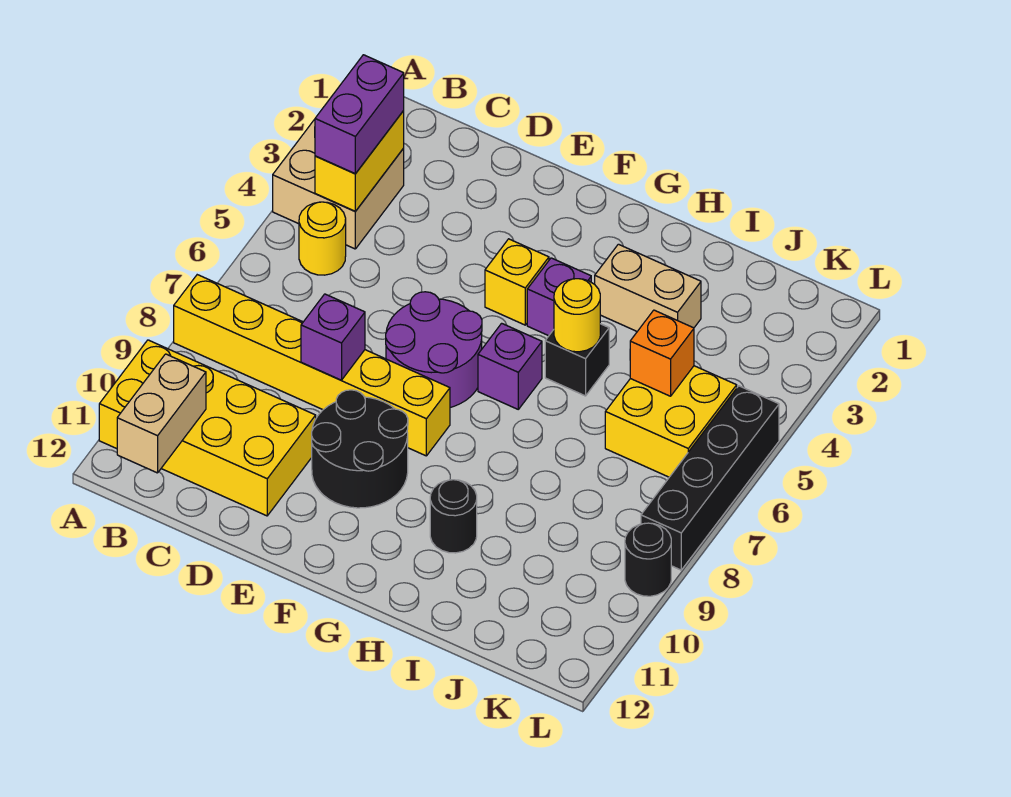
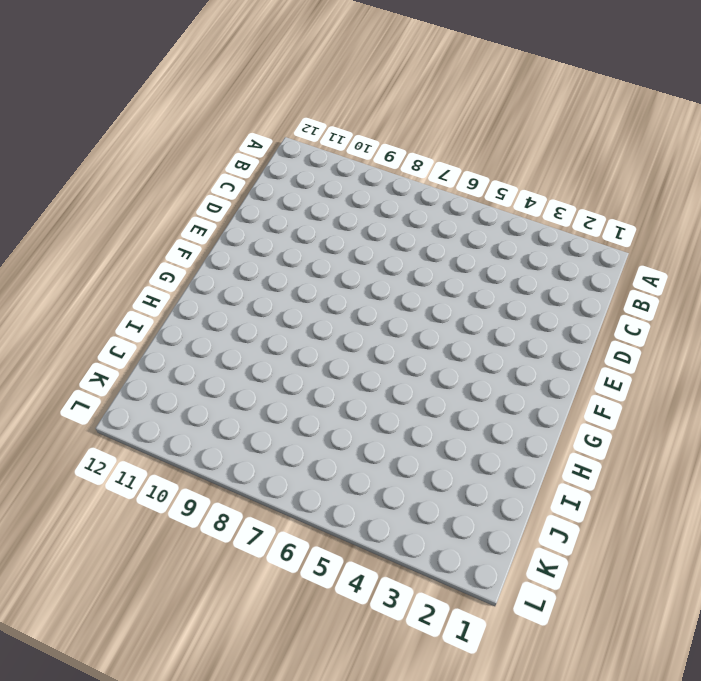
none -> tan brick A3:B4 level 1
none -> yellow brick A8:F8 level 1
none -> yellow brick A10:D11 level 1

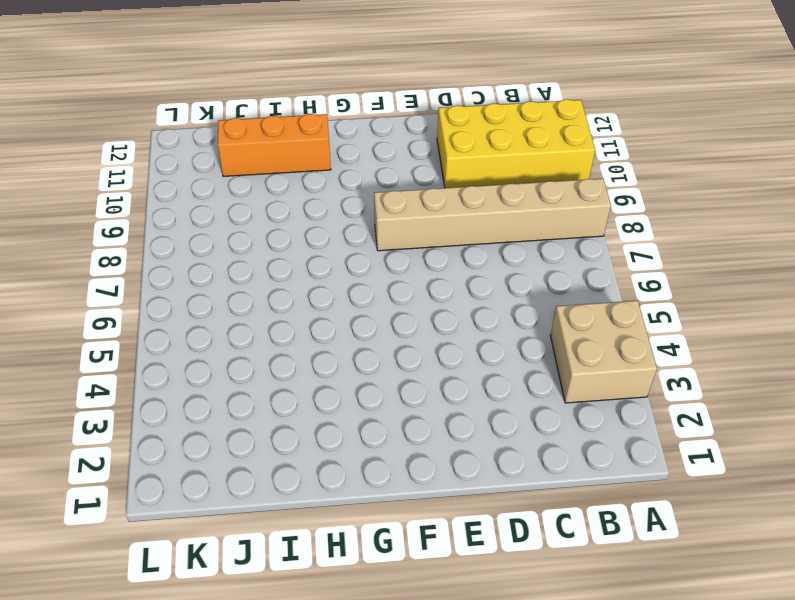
tan brick A8:F8 level 1 -> yellow brick A8:F8 level 1
orange brick H11:J11 level 1 -> none
none -> yellow round brick B5 level 1
none -> purple round brick E6:F7 level 1
none -> black round brick E9:F10 level 1

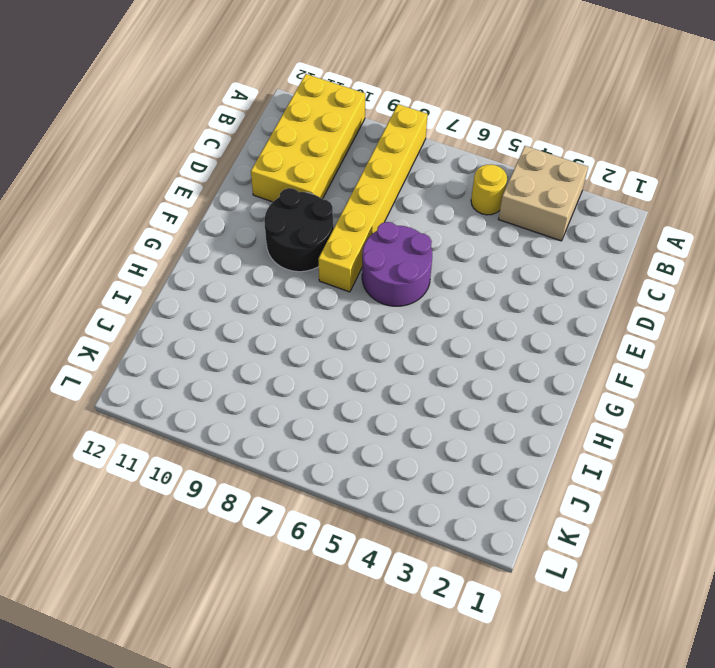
none -> yellow brick F4 level 1
none -> purple brick G4 level 1
none -> purple brick G6 level 1

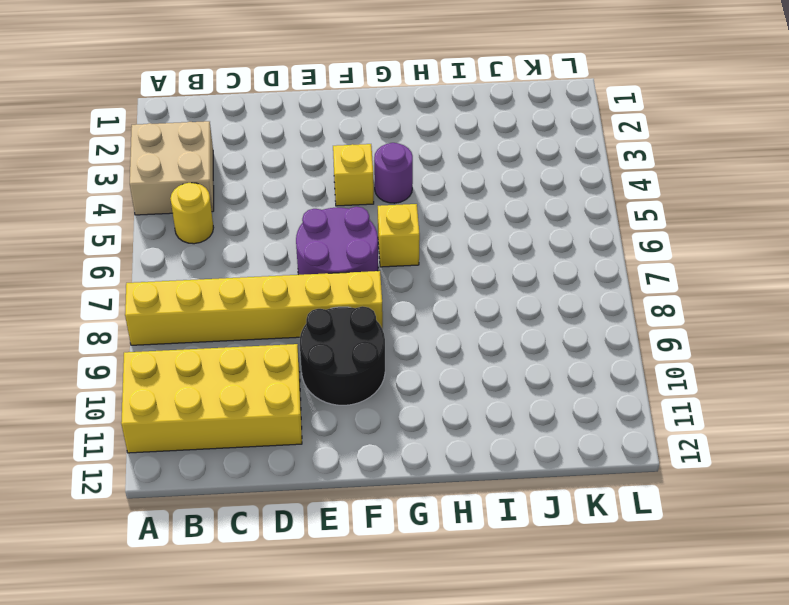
purple round brick G4 level 1 -> purple brick G4 level 1
yellow brick G6 level 1 -> purple brick G6 level 1
none -> tan brick H3:I3 level 1
none -> black brick H5 level 1
none -> black round brick H10 level 1

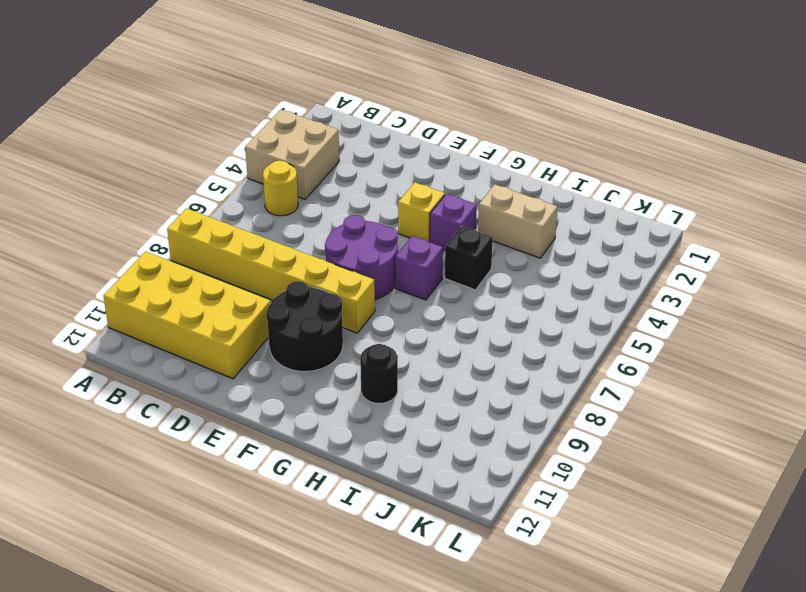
none -> yellow brick J5:K6 level 1
none -> black brick L5:L8 level 1
none -> black round brick L9 level 1

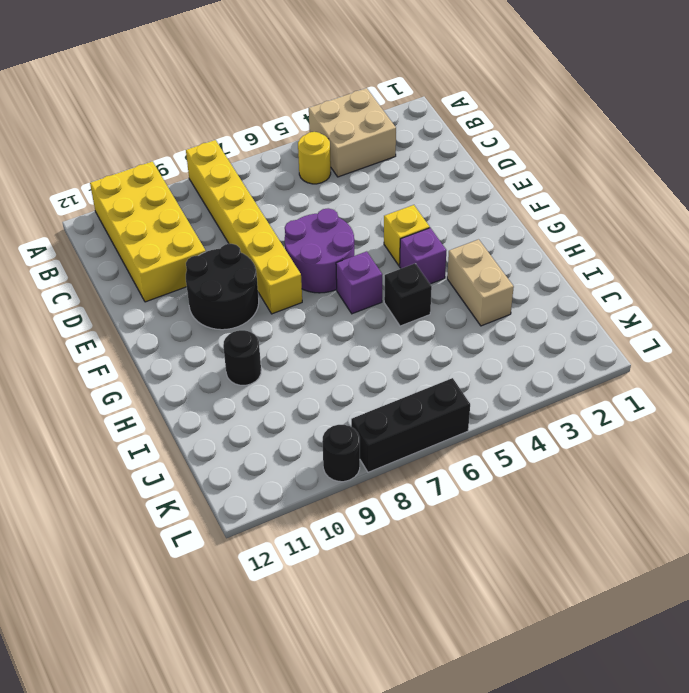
black brick L6:L8 level 1 -> black brick L5:L8 level 1
none -> yellow brick J5:K6 level 1
none -> yellow brick B3:B4 level 2
none -> tan brick B11:B12 level 2

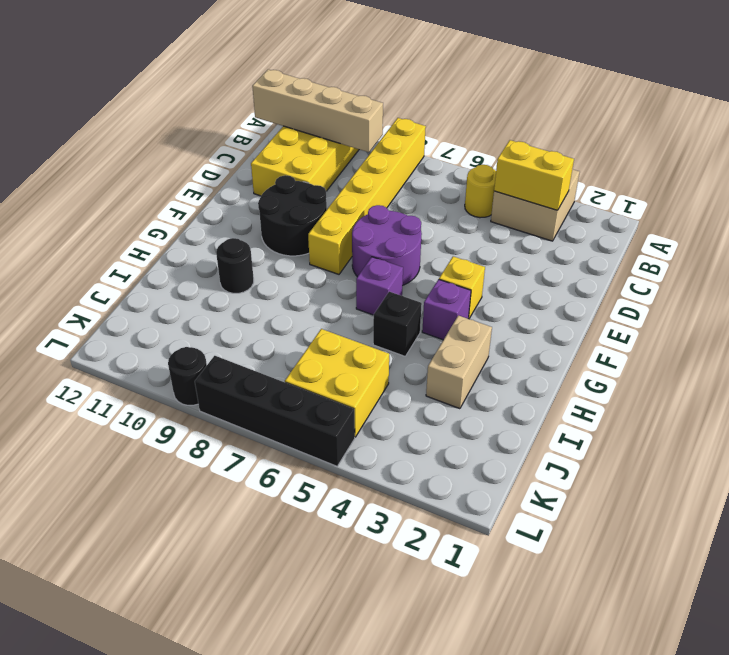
tan brick B9:B12 level 2 -> tan brick B11:B12 level 2
none -> purple brick D8 level 2
none -> yellow round brick H5 level 2
none -> orange brick J5 level 2

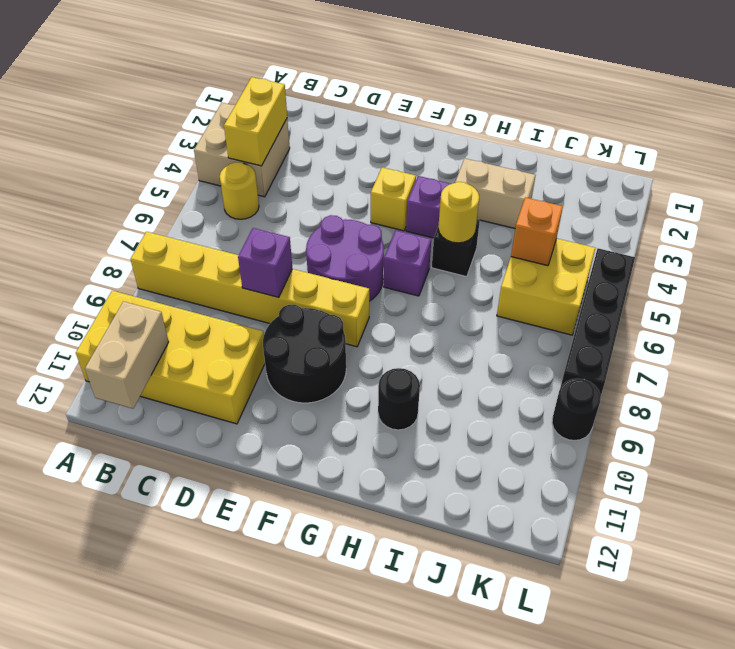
none -> purple brick B3:B4 level 3

